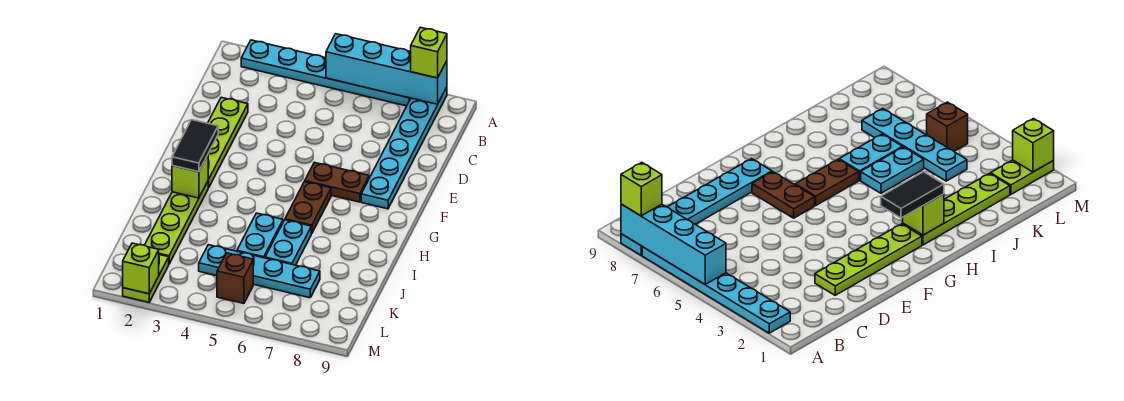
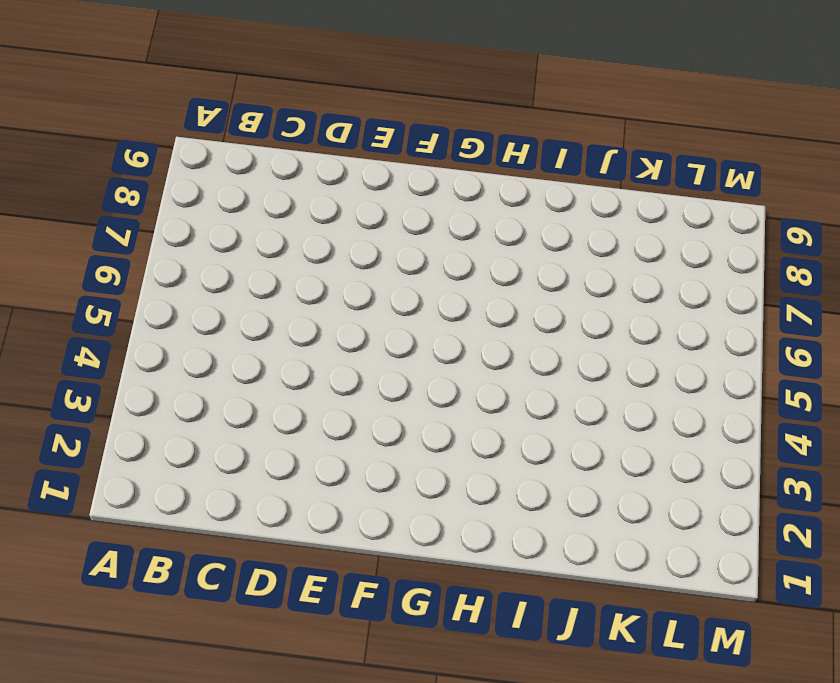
none -> cyan plate A2:A7 level 1
none -> cyan plate A8:F8 level 1
none -> lime plate D2:G2 level 1

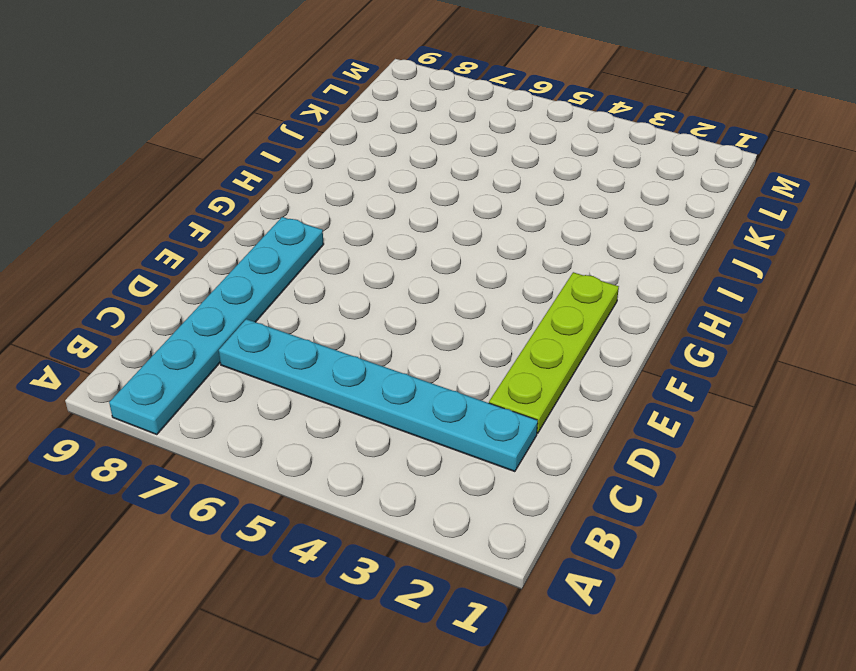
cyan plate C2:C7 level 1 -> cyan plate A2:A7 level 1
none -> brown plate F6:F7 level 1
none -> brown plate G6:H6 level 1
none -> lime plate H2:K2 level 1

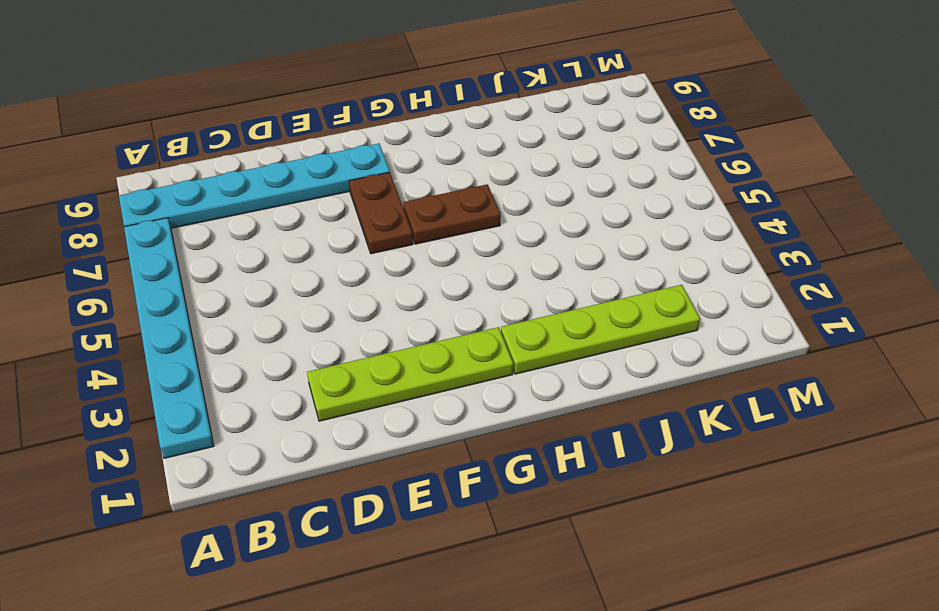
none -> cyan plate I5:J5 level 1
none -> cyan plate I6:J6 level 1
none -> cyan plate K4:K7 level 1

